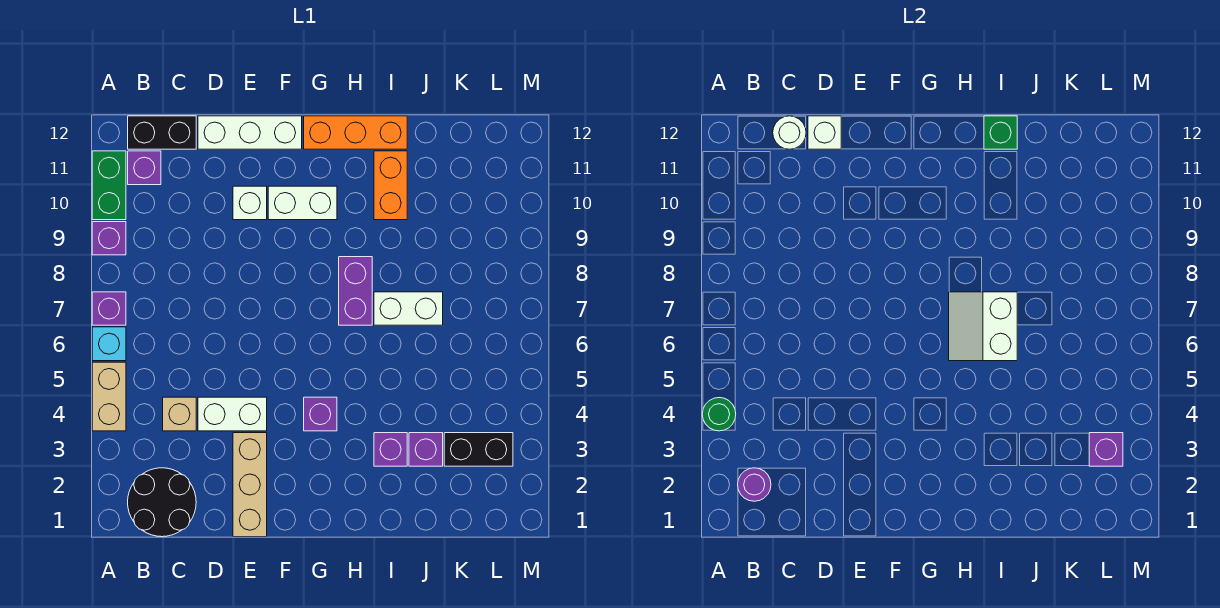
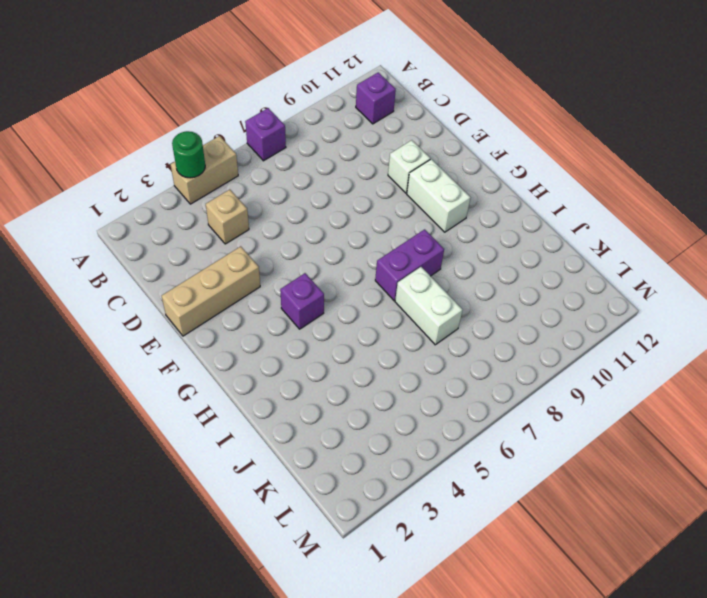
none -> cyan brick A6 level 1
none -> purple brick A9 level 1
none -> green brick A10:A11 level 1

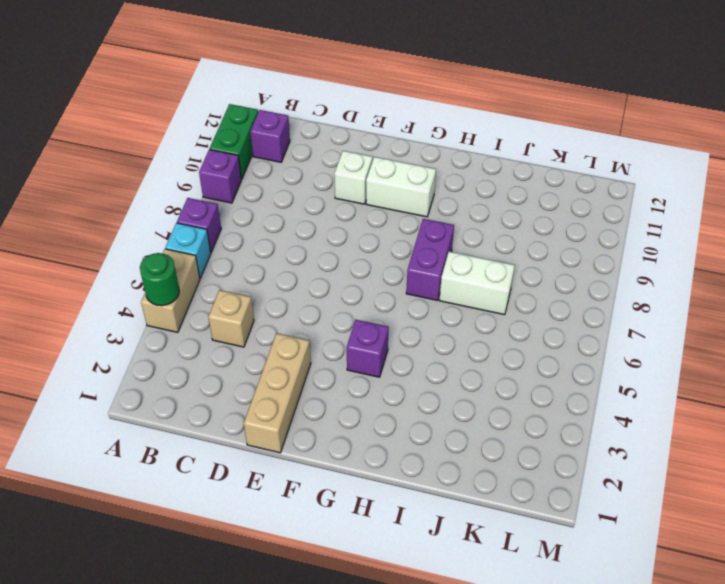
none -> black round brick B1:C2 level 1
none -> black brick B12:C12 level 1
none -> white brick D4:E4 level 1

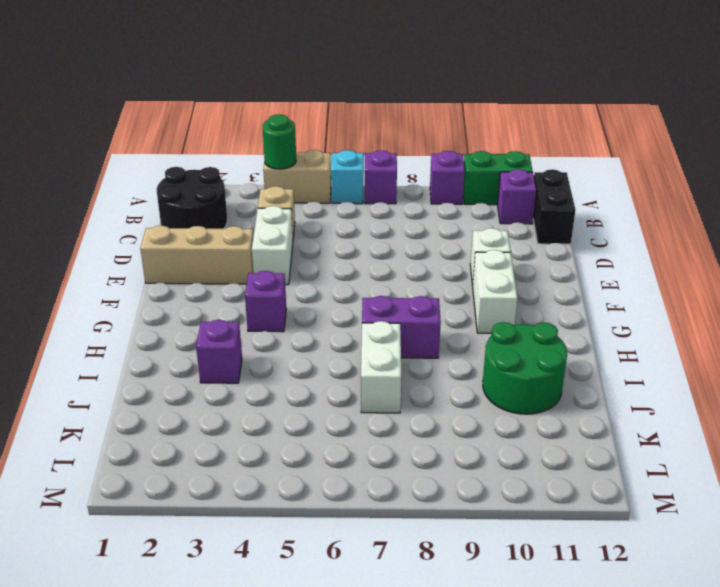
green round brick I10:J11 level 1 -> orange brick I10:I11 level 1
none -> white brick D12:F12 level 1
none -> orange brick G12:I12 level 1
none -> purple brick J3 level 1

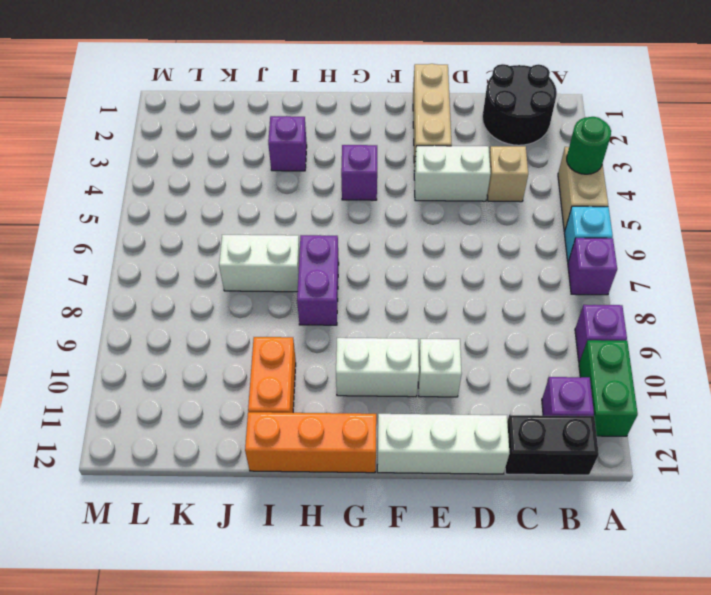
none -> purple brick J3 level 1
none -> black brick K3:L3 level 1
none -> purple round brick B2 level 2

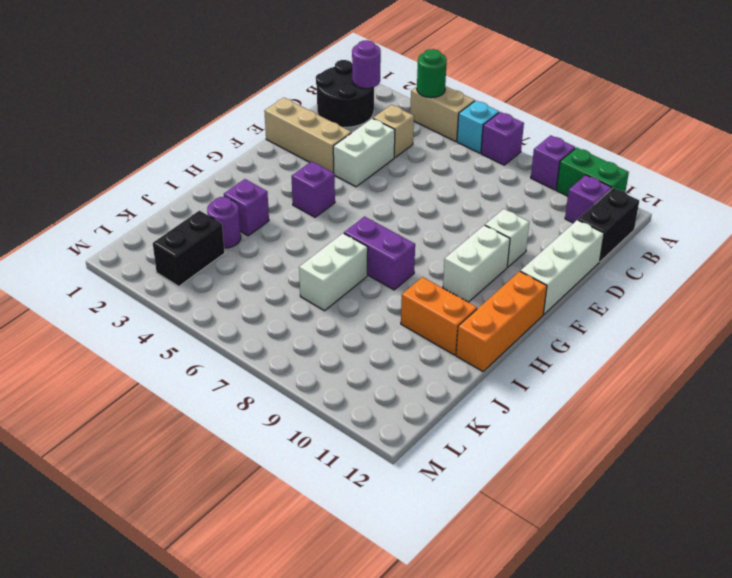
purple round brick J3 level 1 -> purple brick J3 level 1
none -> white round brick C12 level 2
none -> white brick D12 level 2
none -> white slope H6:I7 level 2 top I

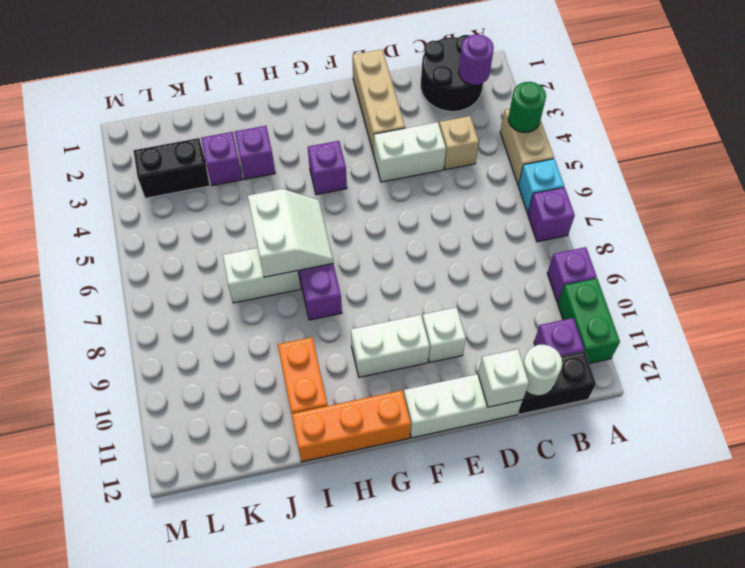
none -> green brick I12 level 2
none -> purple brick L3 level 2

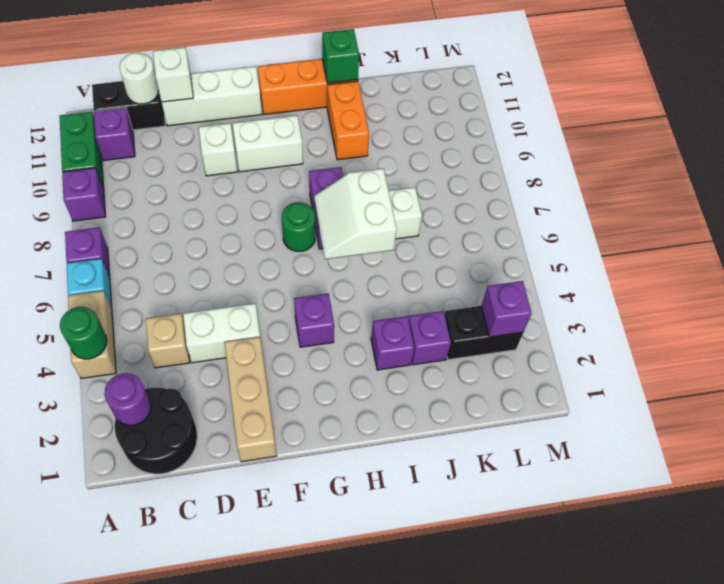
green round brick G7 level 1 -> none

